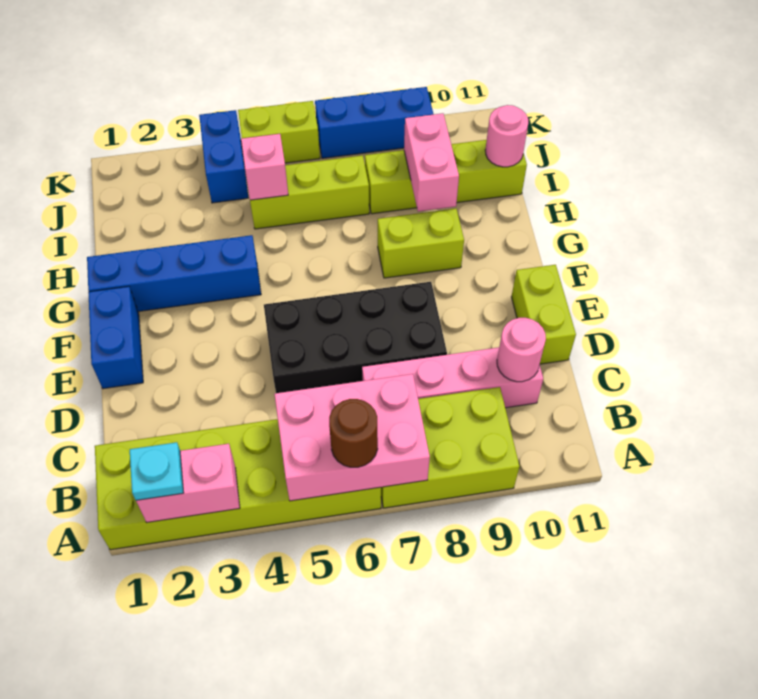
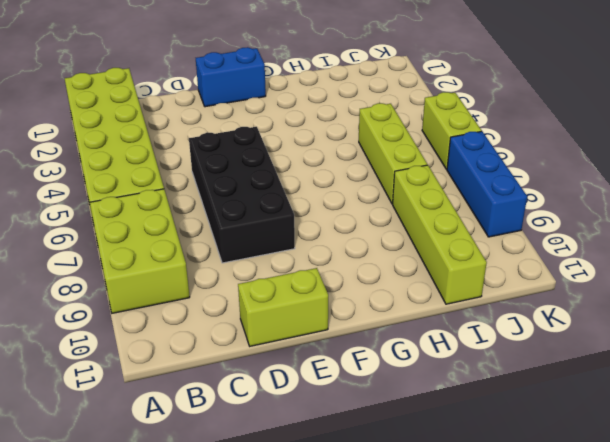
none -> pink brick C7:C10 level 1
none -> blue brick G1:G4 level 1
none -> lime brick G8:G9 level 1

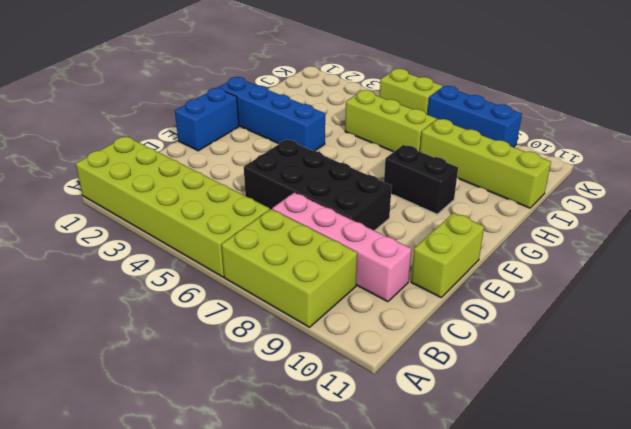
black brick G8:G9 level 1 -> lime brick G8:G9 level 1
none -> blue brick J4:K4 level 1
none -> pink brick A2:A3 level 2
none -> pink brick A5:B7 level 2

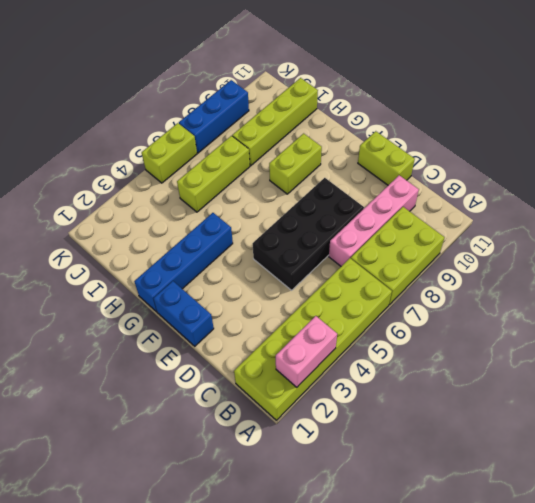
none -> blue brick J4:K4 level 1
none -> pink brick A5:B7 level 2
none -> pink round brick C10 level 2

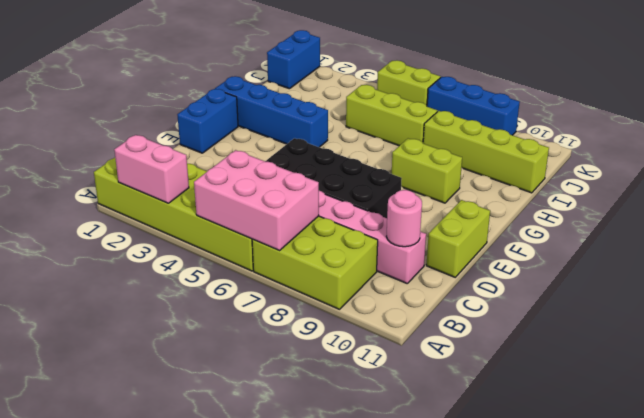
blue brick J1:K1 level 1 -> blue brick J4:K4 level 1
none -> pink brick H9:I9 level 2
none -> pink brick I5 level 2
none -> pink round brick I11 level 2

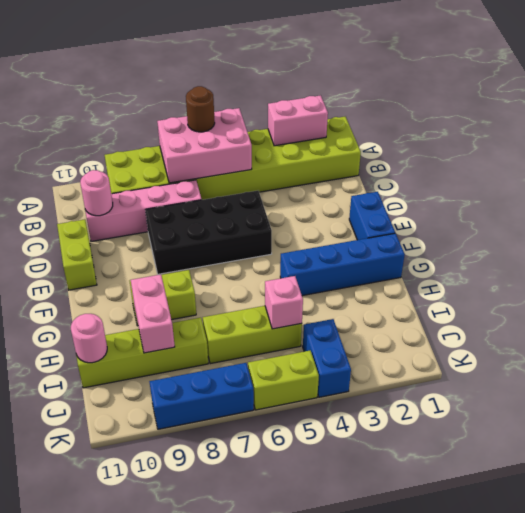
none -> cyan plate A2 level 3

